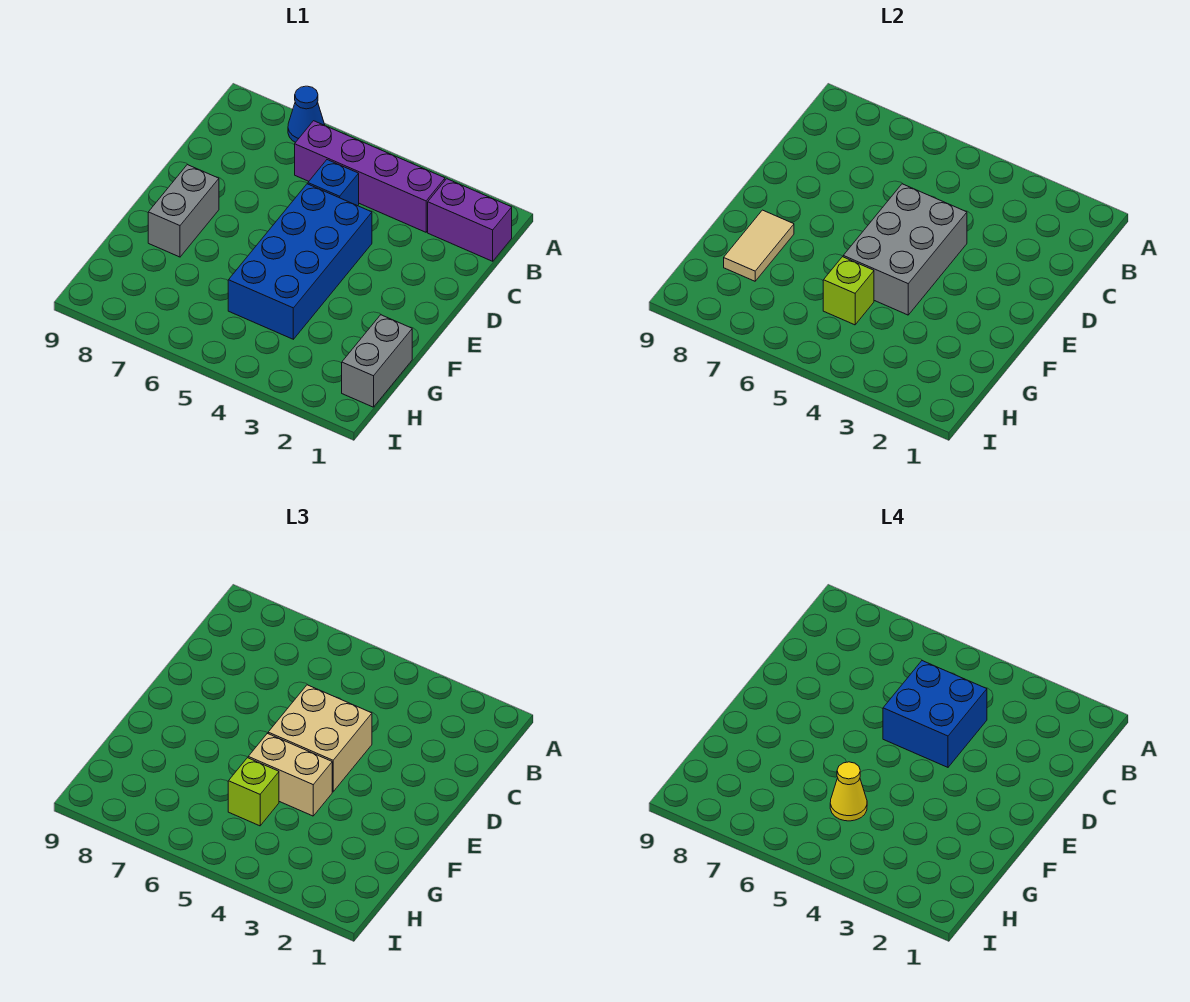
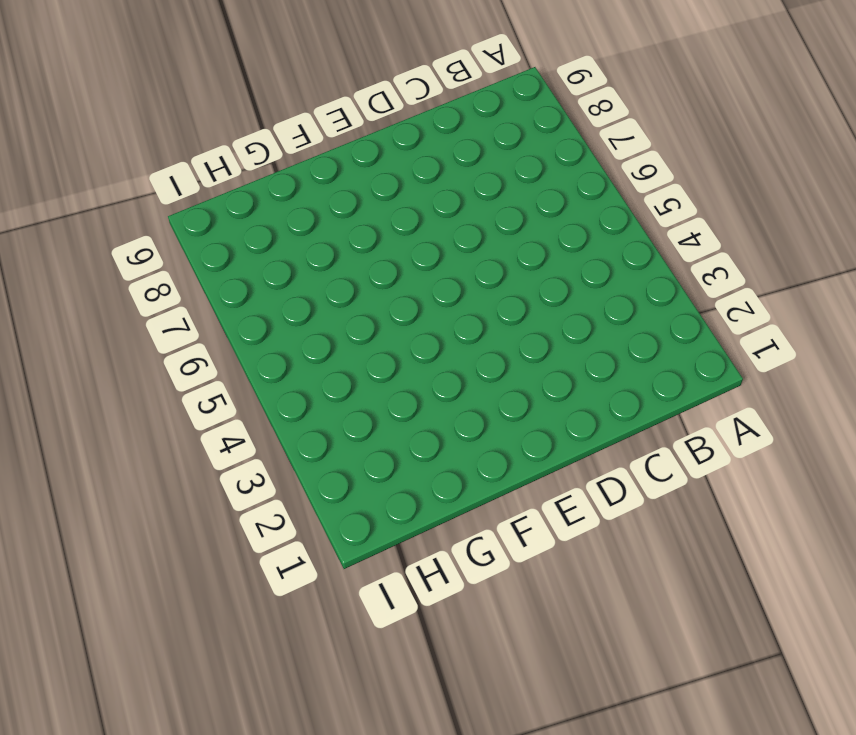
none -> blue cone A7 level 1
none -> purple brick B1:B2 level 1
none -> purple brick B3:B6 level 1

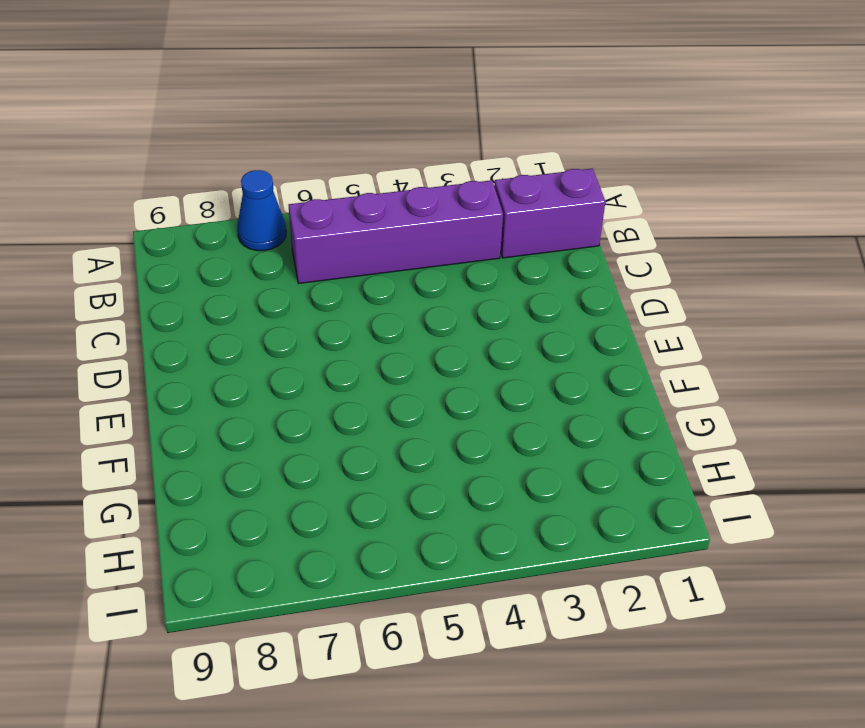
none -> blue brick C5 level 1
none -> blue brick D4:G5 level 1
none -> grey brick E8:F8 level 1

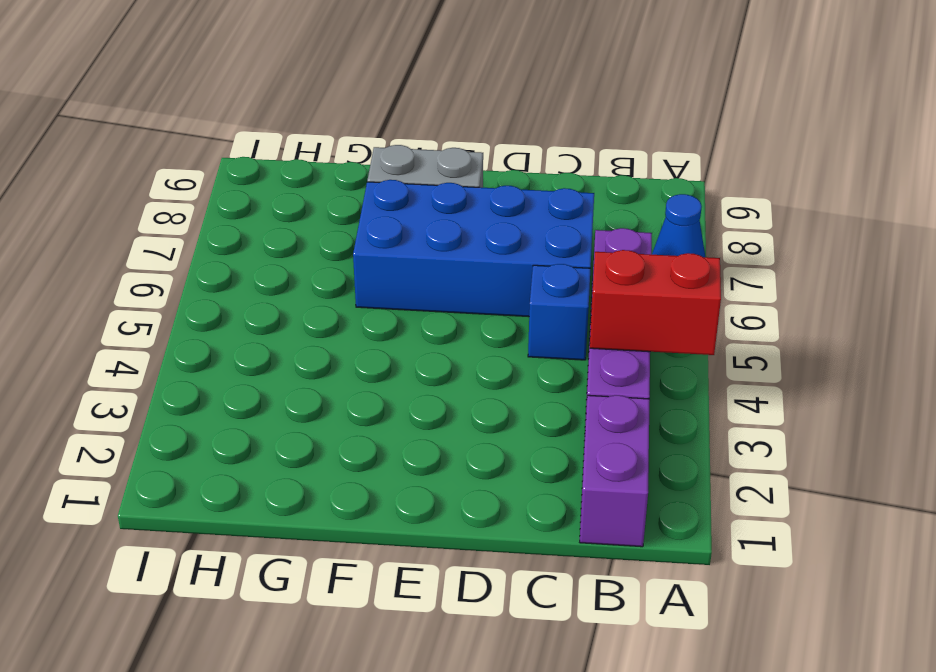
red brick A4:B4 level 2 -> none
blue brick C6:F7 level 1 -> blue brick D4:G5 level 1
none -> grey brick G1:H1 level 1
none -> grey brick D4:F5 level 2
none -> tan tile F8:G8 level 2

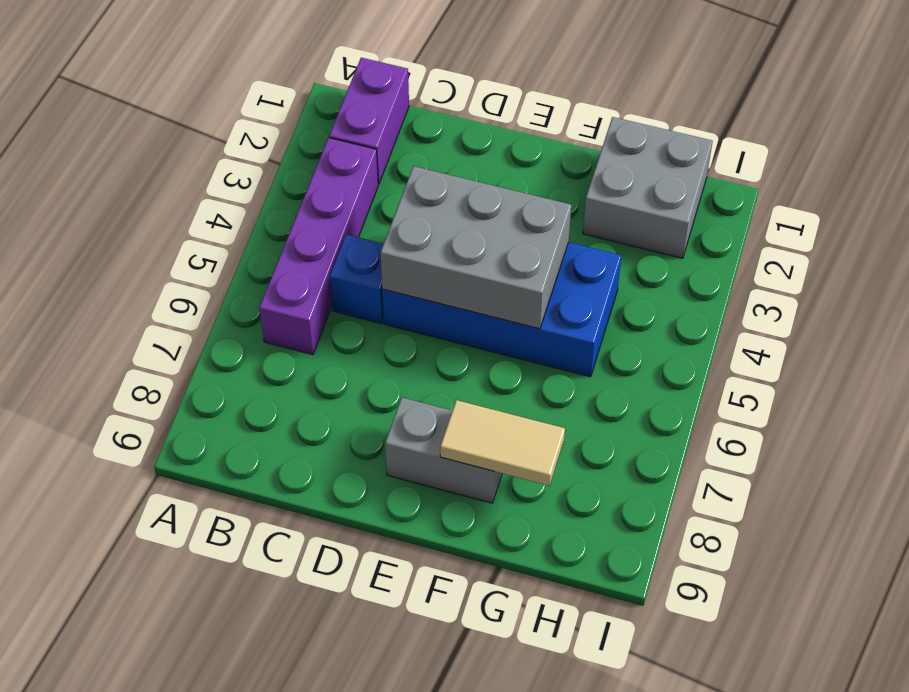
grey brick G1:H2 level 1 -> grey brick G1:H1 level 1
none -> blue cone A7 level 1
none -> lime brick G5 level 2
none -> tan brick D4:E5 level 3

